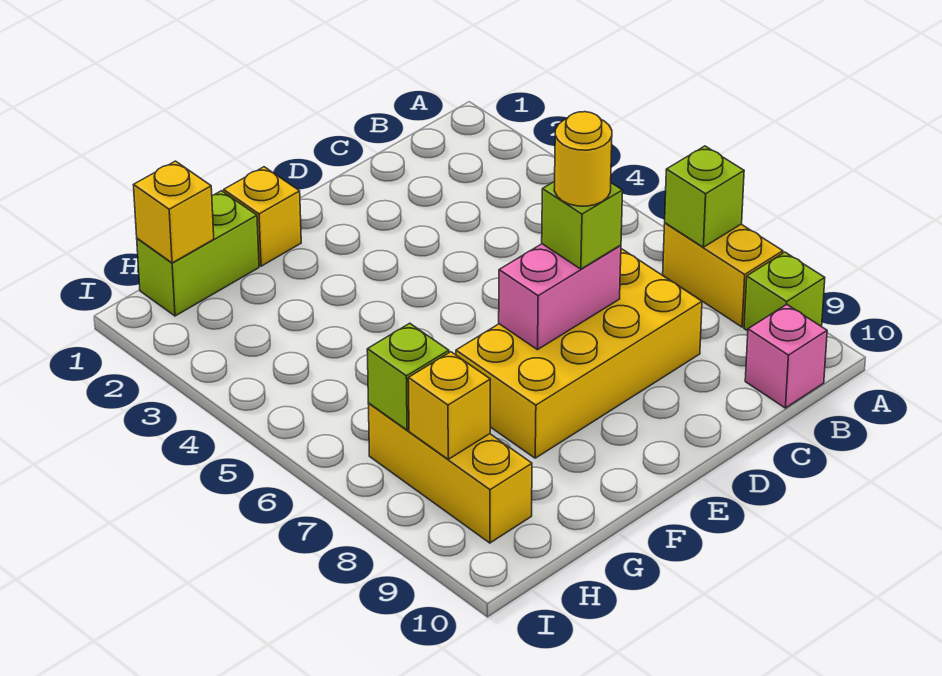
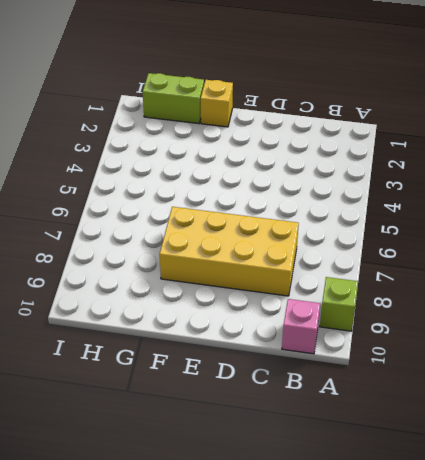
none -> yellow brick A7:A8 level 1
none -> yellow brick H7:H9 level 1
none -> lime brick A7 level 2

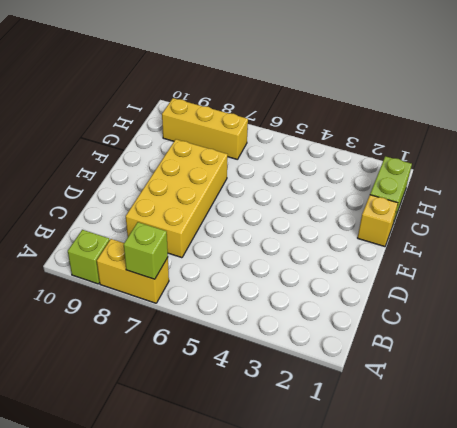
none -> pink brick B10 level 1
none -> pink brick D7:E7 level 2
none -> yellow brick H1 level 2

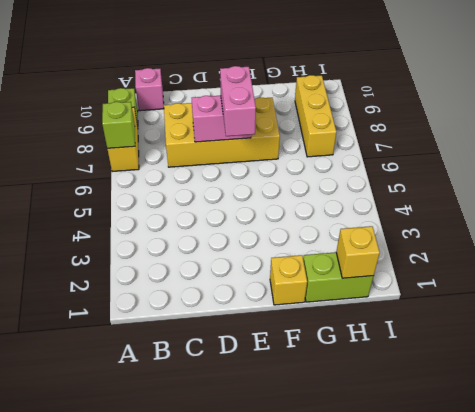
pink brick E6:E7 level 3 -> none
none -> lime brick H7 level 2
none -> yellow brick H8 level 2
none -> lime brick D7 level 3

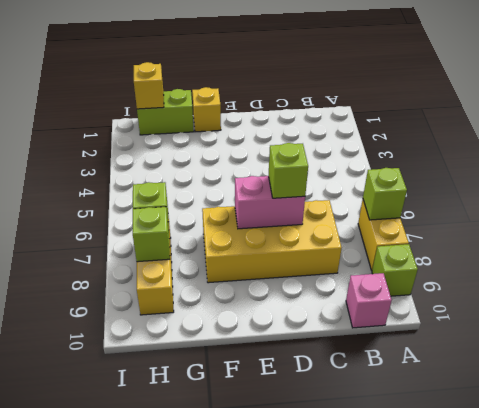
lime brick H8 level 2 -> yellow brick H8 level 2
none -> yellow round brick D7 level 4

